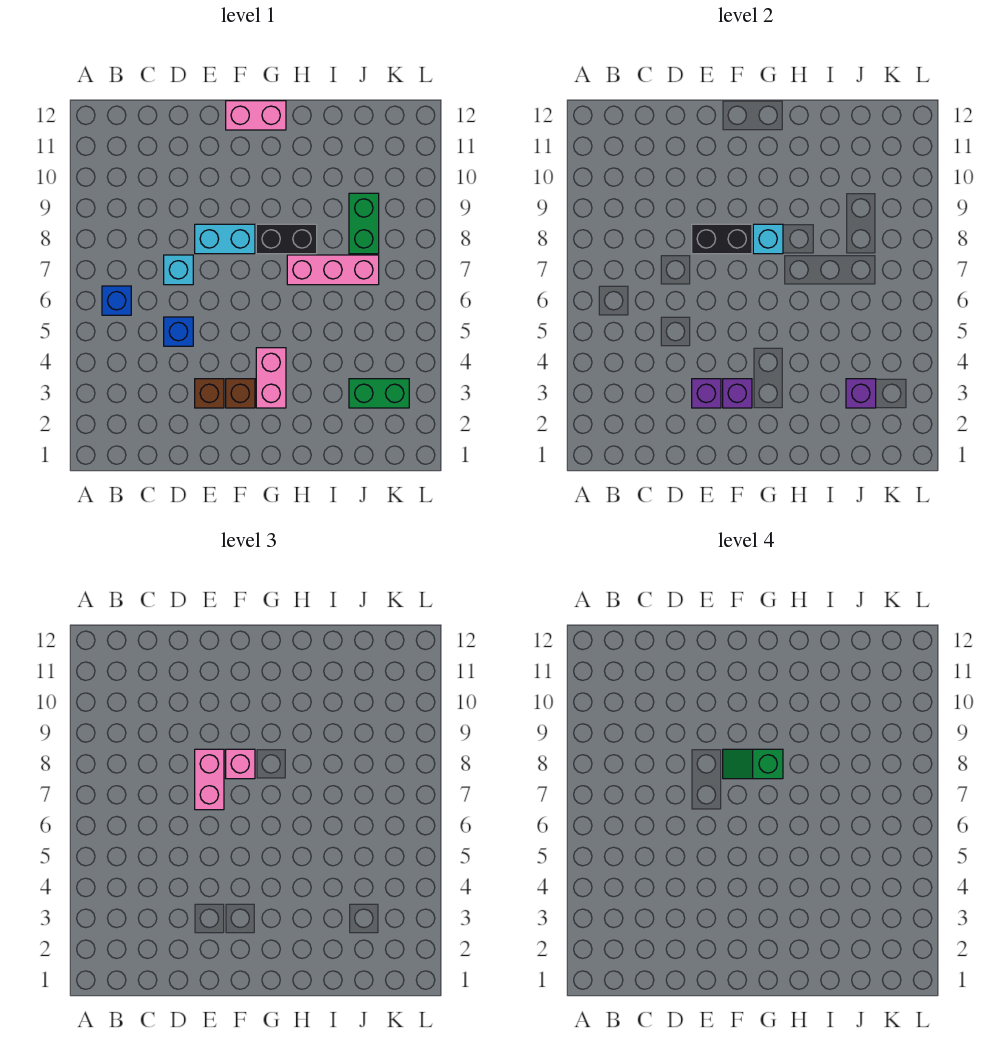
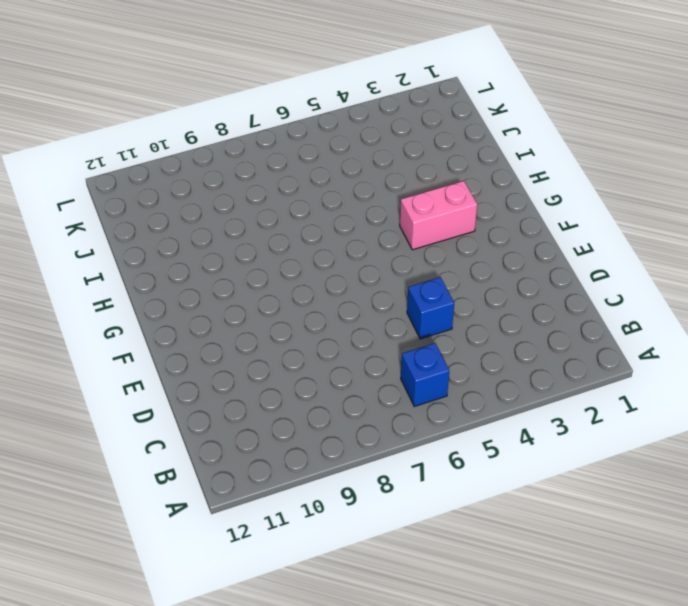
none -> cyan brick D7 level 1
none -> brown brick E3 level 1
none -> cyan brick E8:F8 level 1

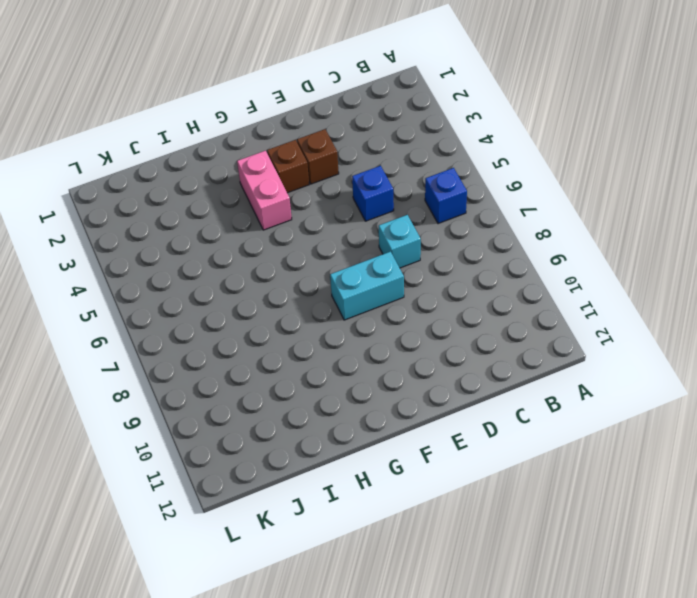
none -> pink brick F12:G12 level 1
none -> black brick G8:H8 level 1
none -> pink brick H7:J7 level 1

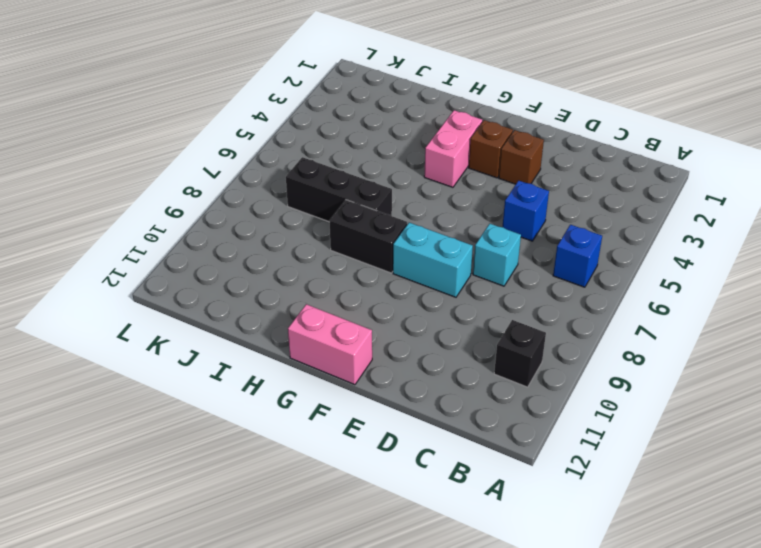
black brick B10 level 1 -> none
black brick H7:J7 level 1 -> pink brick H7:J7 level 1
none -> green brick J3:K3 level 1
none -> green brick J8:J9 level 1
none -> purple brick E3 level 2

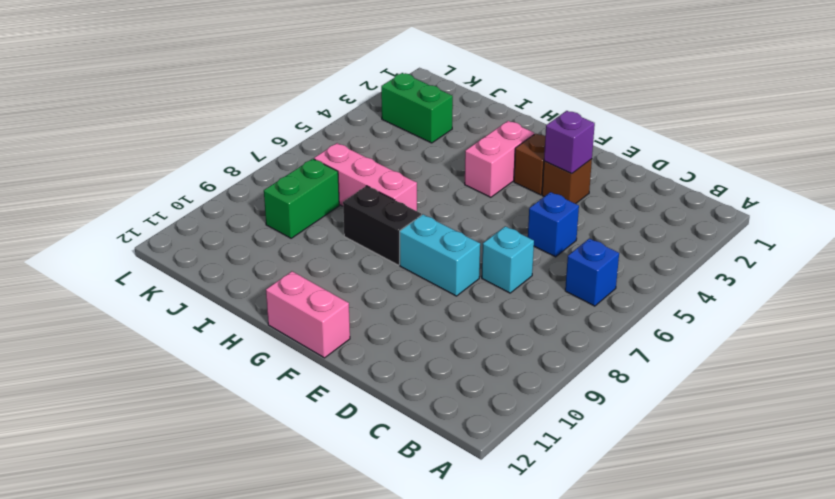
none -> black brick E8:F8 level 2
none -> purple brick F3 level 2
none -> cyan brick G8 level 2

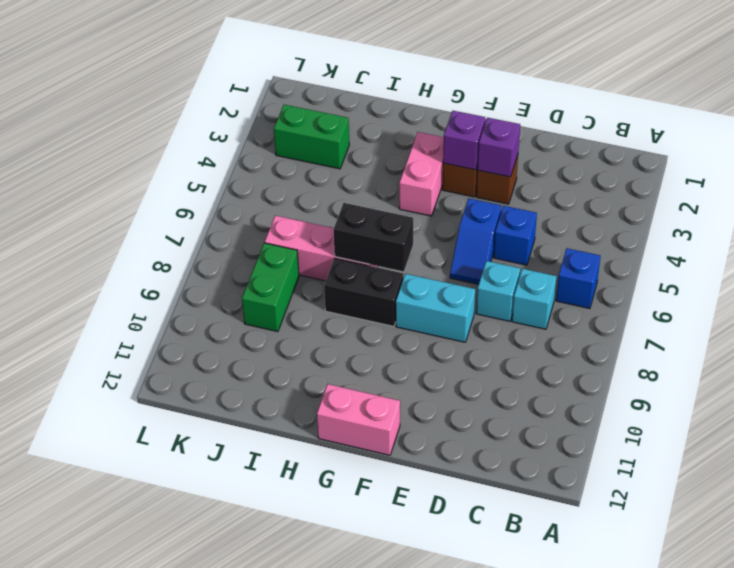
cyan brick C7 level 1 -> cyan brick G8 level 2
blue slope E5:E6 level 1 top 5 -> none
black brick G7:H7 level 2 -> black brick E8:F8 level 2
none -> purple brick J3 level 2
none -> pink brick E7:E8 level 3
none -> pink brick F8 level 3

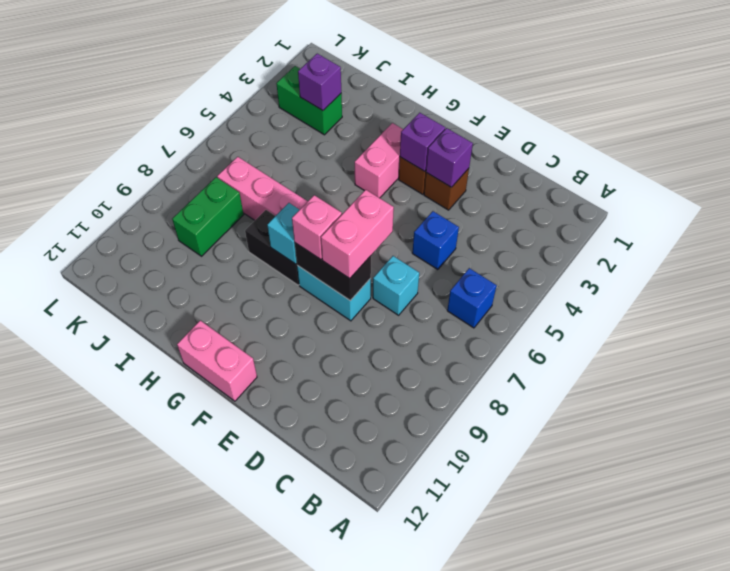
none -> green slope F8:G8 level 4 top G

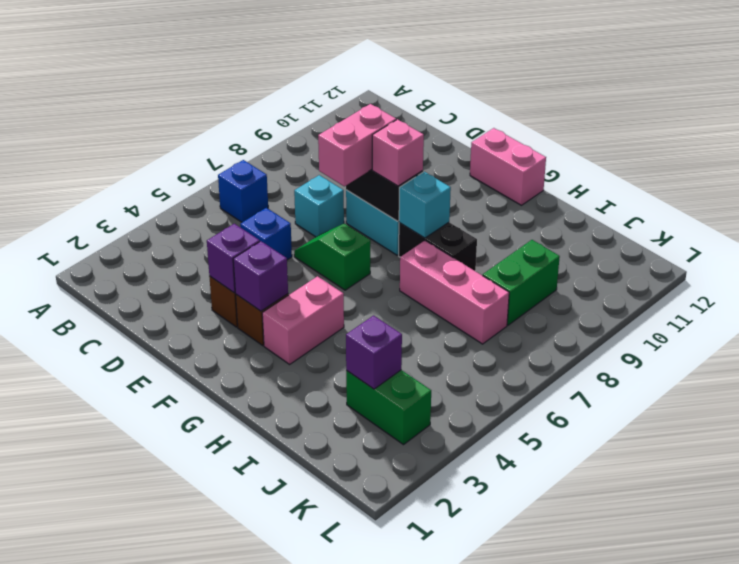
green slope E6:F6 level 1 top F -> green slope F8:G8 level 4 top G

